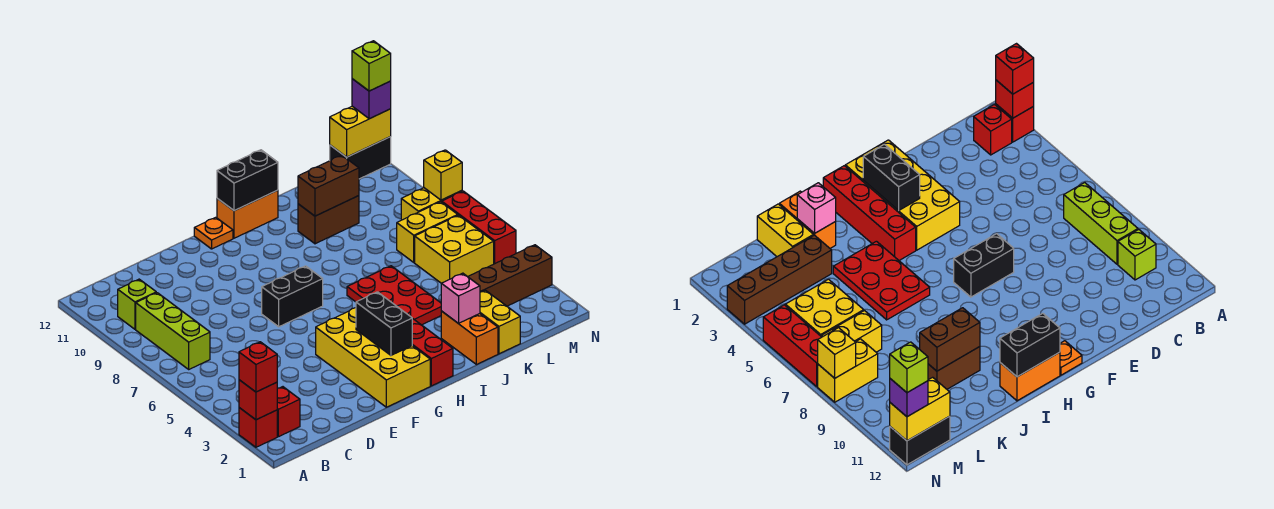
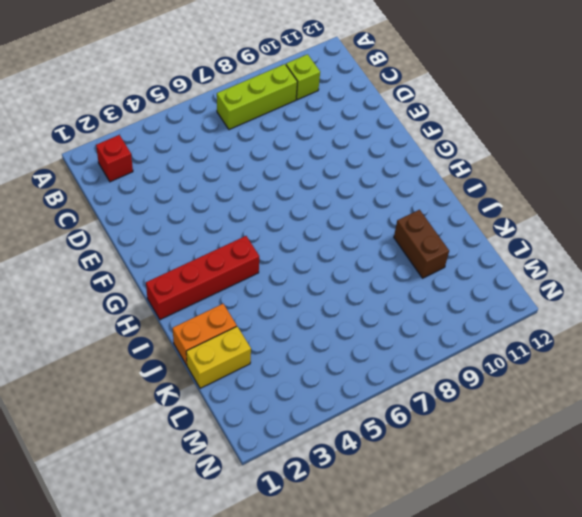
none -> red brick A2 level 1
none -> yellow brick F1:G4 level 1
none -> black brick F7:G7 level 1

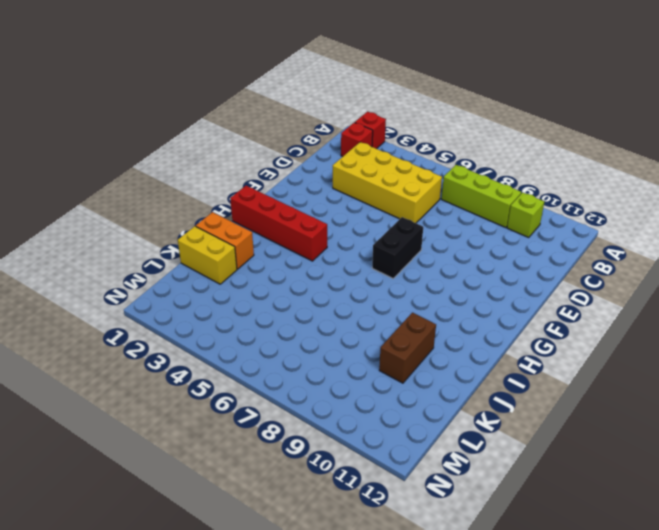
yellow brick C3:D6 level 1 -> yellow brick F1:G4 level 1
none -> orange plate G12 level 1
none -> orange brick H12:I12 level 1
none -> red plate I4:J6 level 1

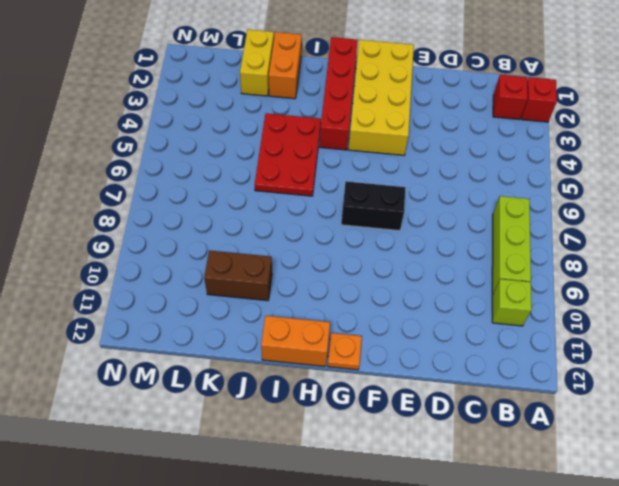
none -> brown brick K3:N3 level 1
none -> yellow brick L5:M6 level 1
none -> yellow brick L7:M7 level 1

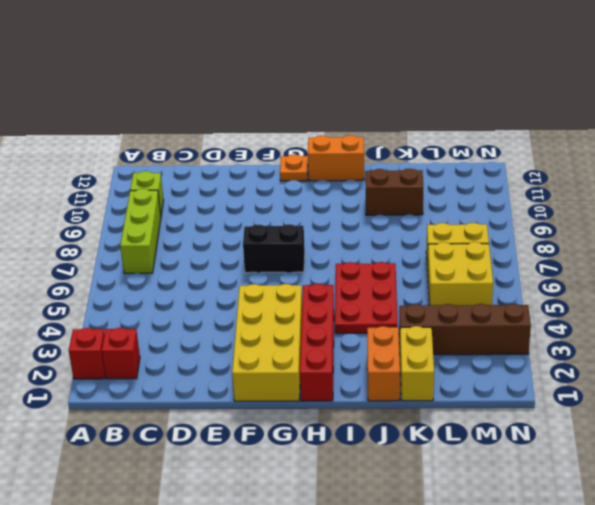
none -> yellow brick M8:N8 level 1
none -> black brick M12:N12 level 1
none -> red brick N5:N7 level 1

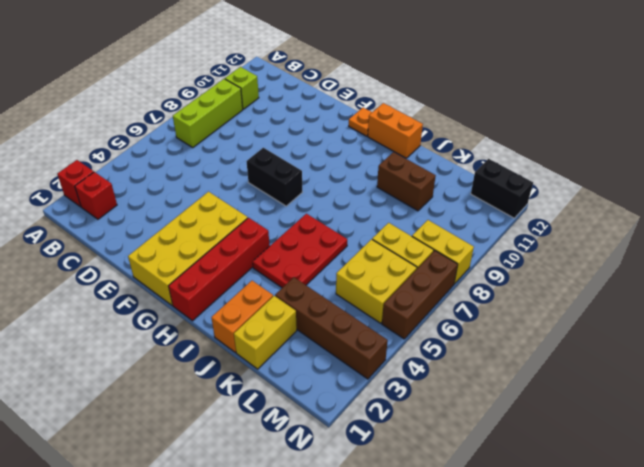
brown brick N5:N7 level 1 -> red brick N5:N7 level 1
none -> red brick A2 level 2
none -> black brick G2:G3 level 2
none -> black brick H12:I12 level 2

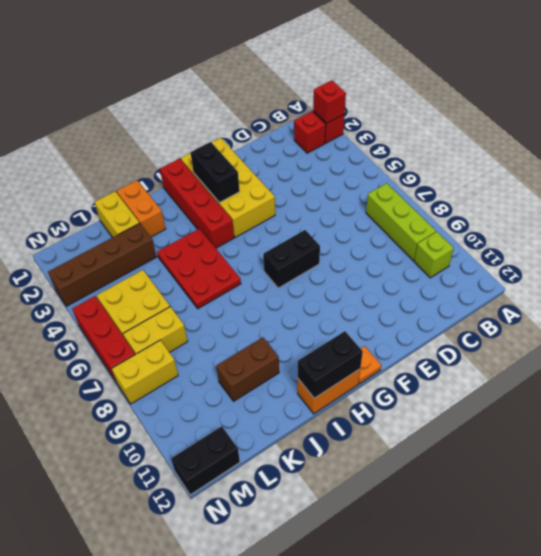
none -> pink brick J2 level 2
none -> brown brick J10:K10 level 2
none -> yellow brick M12:N12 level 2

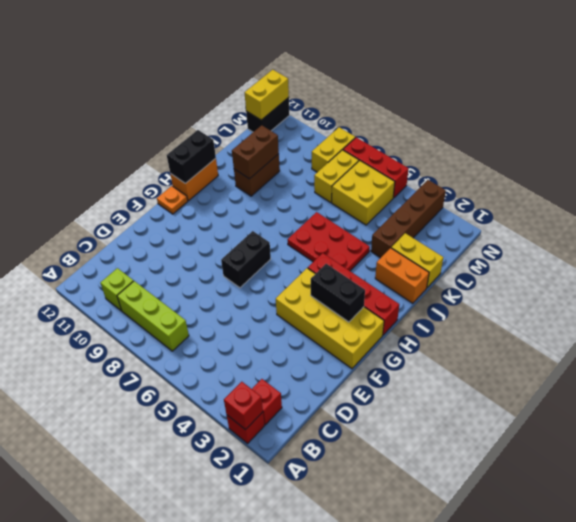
none -> pink brick J2 level 2
none -> yellow brick N8 level 2
none -> red brick A2 level 3

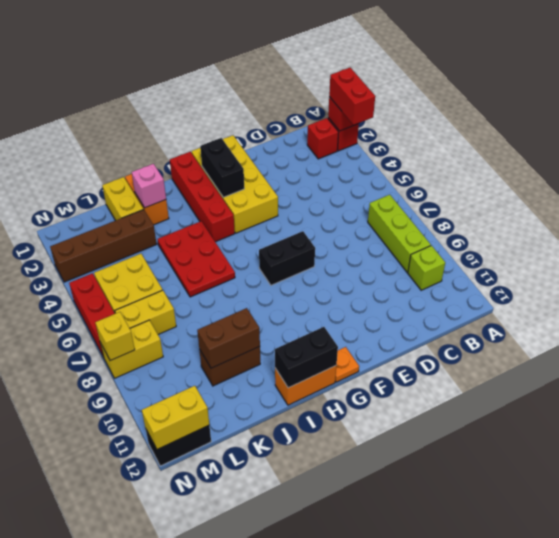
red brick A2:A3 level 3 -> red brick A2 level 3
none -> purple brick N12 level 3
none -> lime brick N12 level 4

